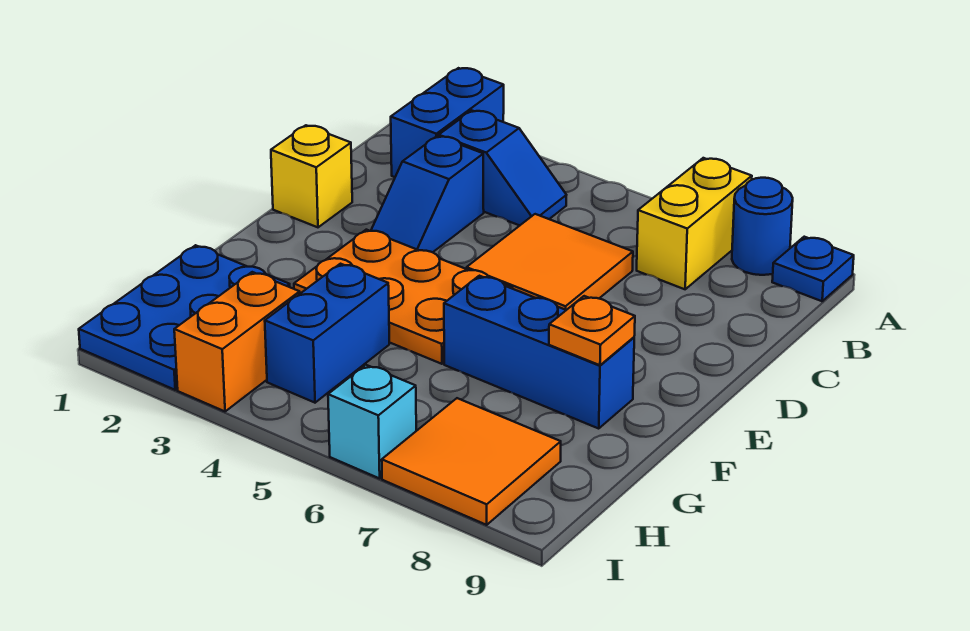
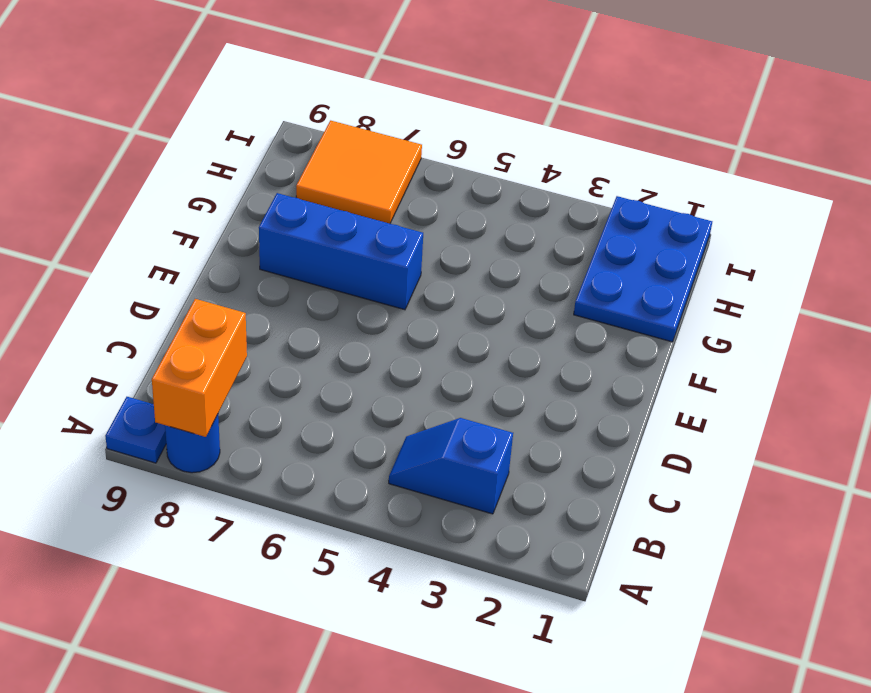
orange brick A8:B8 level 2 -> orange brick H3:I3 level 1
none -> blue brick A2:B2 level 1
none -> yellow brick A7:B7 level 1
none -> blue slope C3:D3 level 1 top C

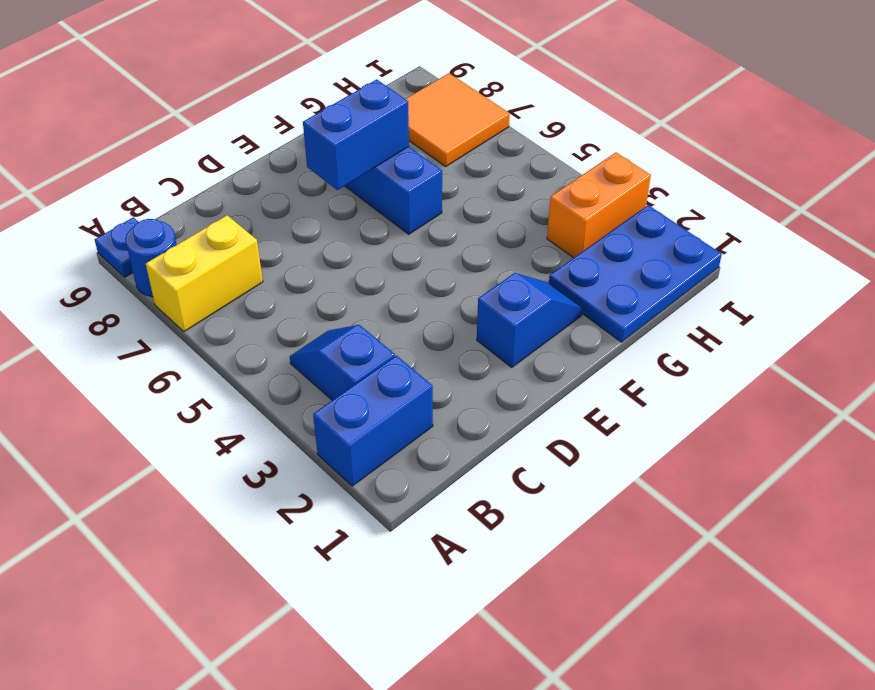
blue slope E2:F2 level 1 top E -> blue slope C3:D3 level 1 top C
blue brick E7:F7 level 2 -> blue brick G4:H4 level 1
none -> orange tile C5:D6 level 1
none -> yellow brick D1 level 1
none -> orange plate E3:F5 level 1

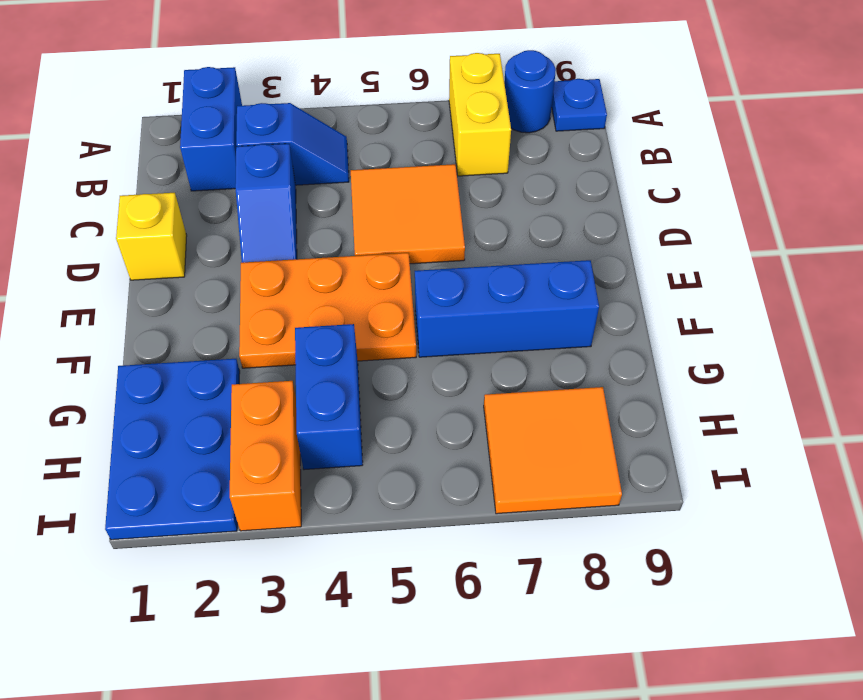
none -> cyan brick I6 level 1
none -> orange plate F8 level 2

